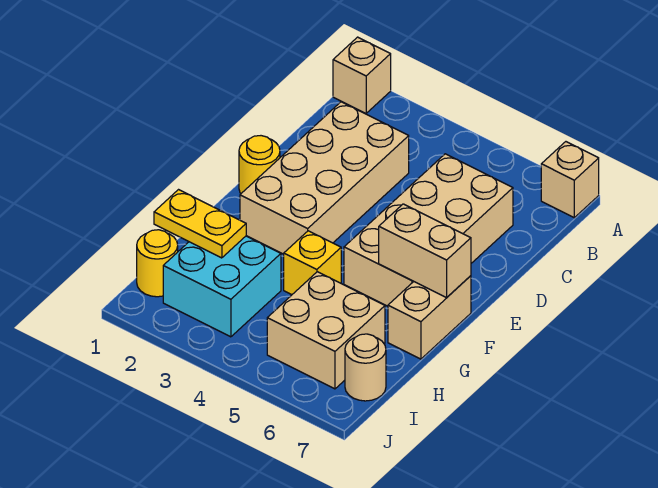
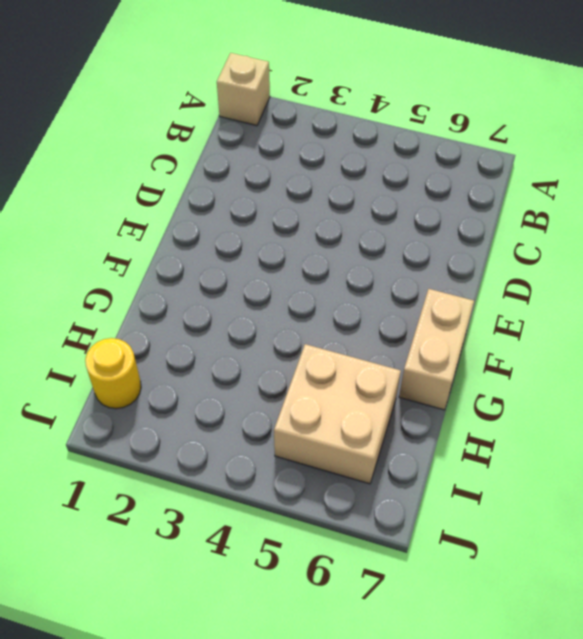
none -> tan brick A7 level 1
none -> tan brick C2:F3 level 1
none -> tan brick C5:F6 level 1

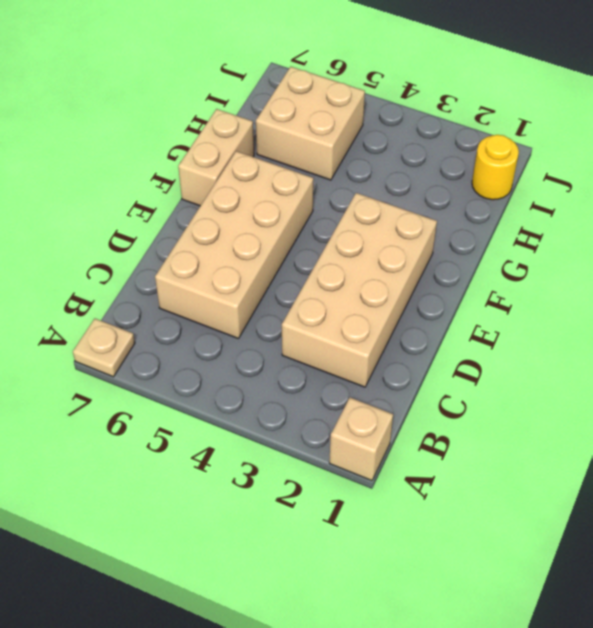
tan plate A7 level 1 -> tan brick A7 level 1
none -> yellow round brick E1 level 1
none -> yellow brick G4 level 1
none -> cyan brick H2:I3 level 1

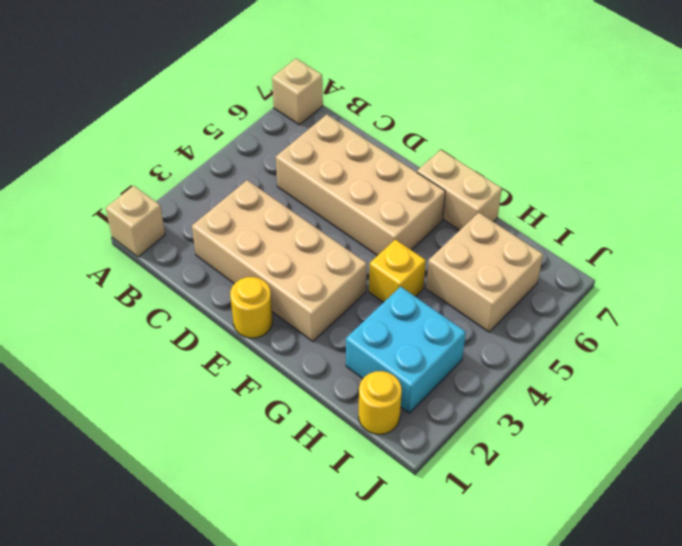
none -> tan round brick I7 level 1
none -> tan brick F6:F7 level 2
none -> yellow plate H1:H2 level 2

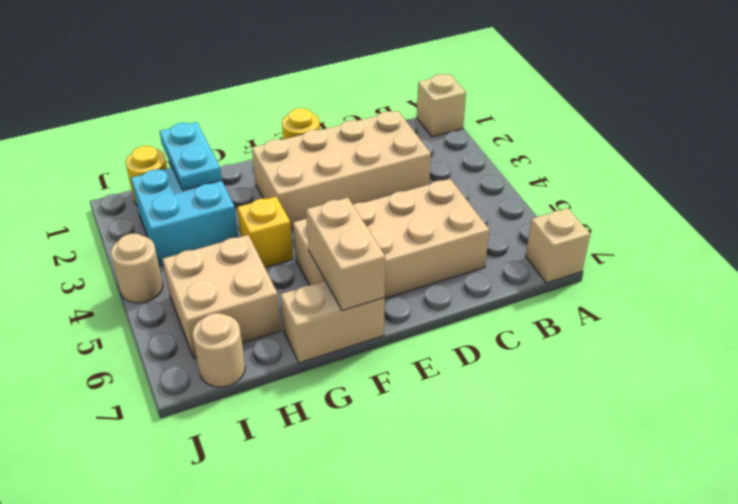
cyan plate H1:H2 level 2 -> yellow plate H1:H2 level 2
tan round brick J4 level 1 -> none

